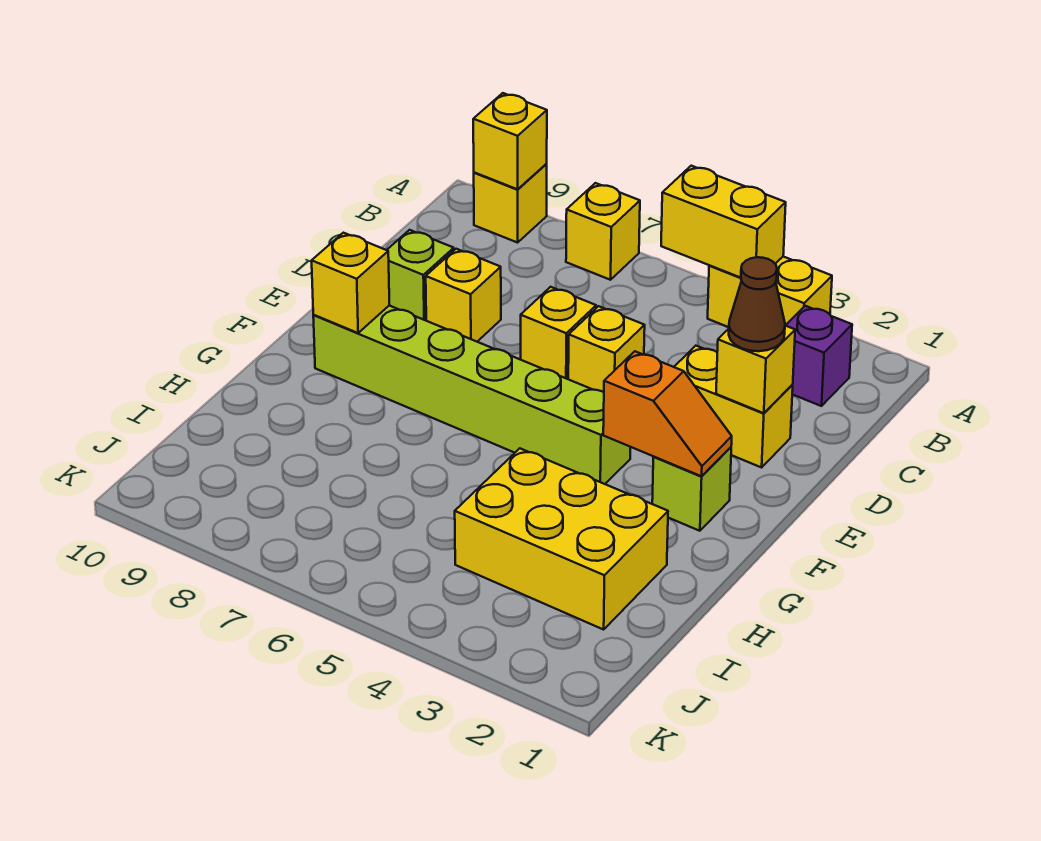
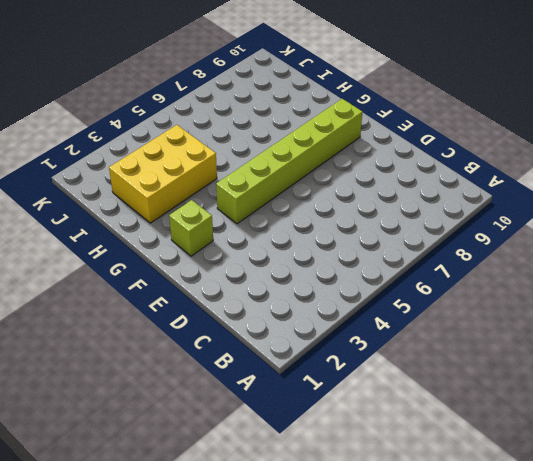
none -> yellow brick A3:A4 level 1
none -> yellow brick A7 level 1
none -> yellow brick A9 level 1

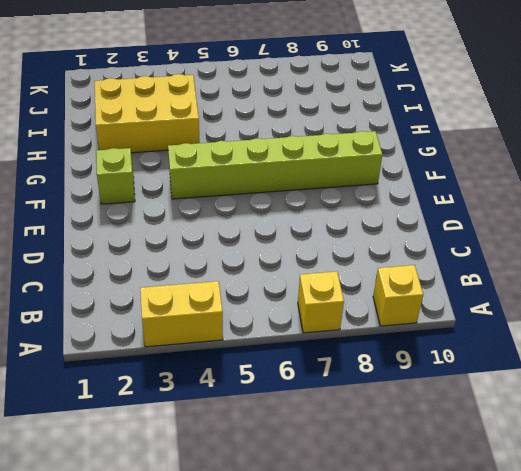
none -> purple brick B2 level 1
none -> yellow brick D2:D3 level 1
none -> yellow brick D5 level 1

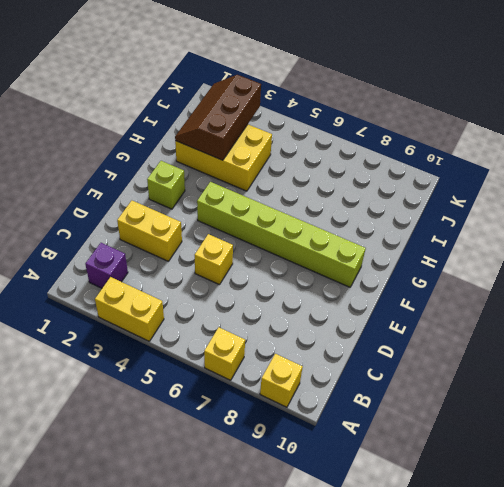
brown slope H2:J3 level 2 top 3 -> none
none -> yellow brick D6 level 1
none -> yellow brick D8 level 1
none -> lime brick D9 level 1

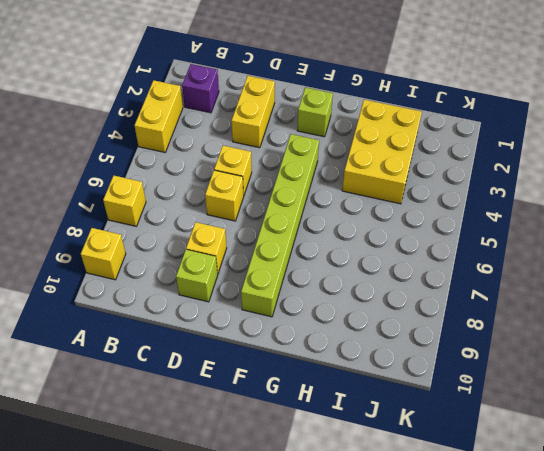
none -> yellow brick A4:A5 level 2
none -> yellow brick A9 level 2
none -> yellow brick D2 level 2

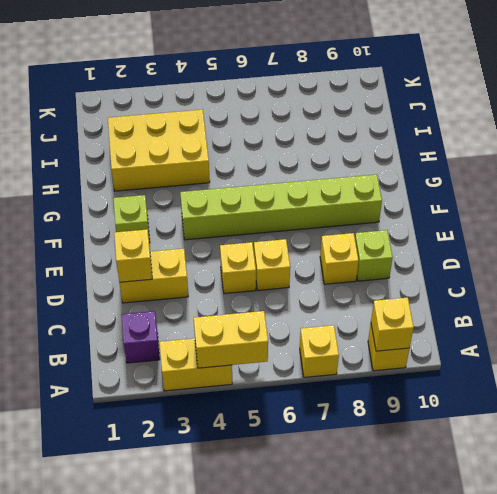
none -> orange slope F2:F3 level 2 top 3
none -> yellow brick F9 level 2
none -> brown cone D2 level 3

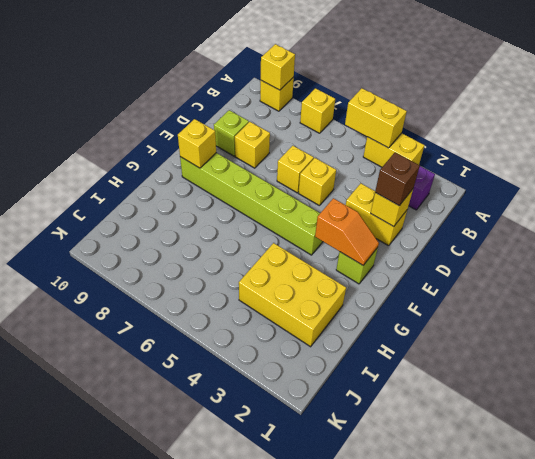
brown brick D2 level 3 -> brown cone D2 level 3

